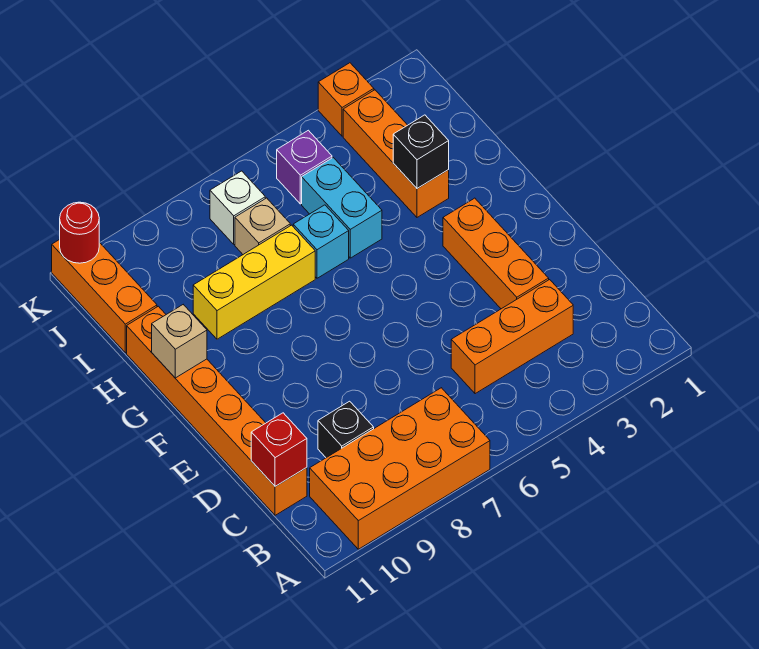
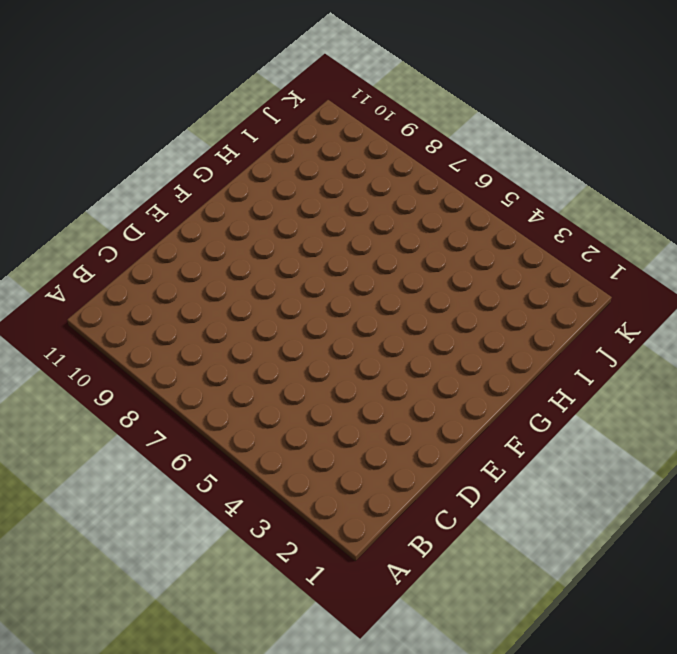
none -> orange brick A7:B10 level 1
none -> orange brick C3:C5 level 1
none -> black brick C9 level 1

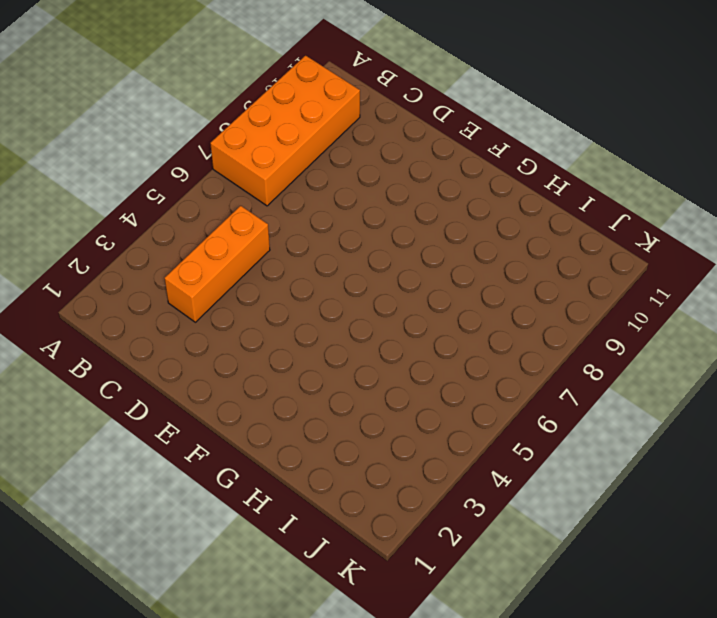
none -> black brick C9 level 1
none -> orange brick C11:H11 level 1
none -> orange brick D3:F3 level 1

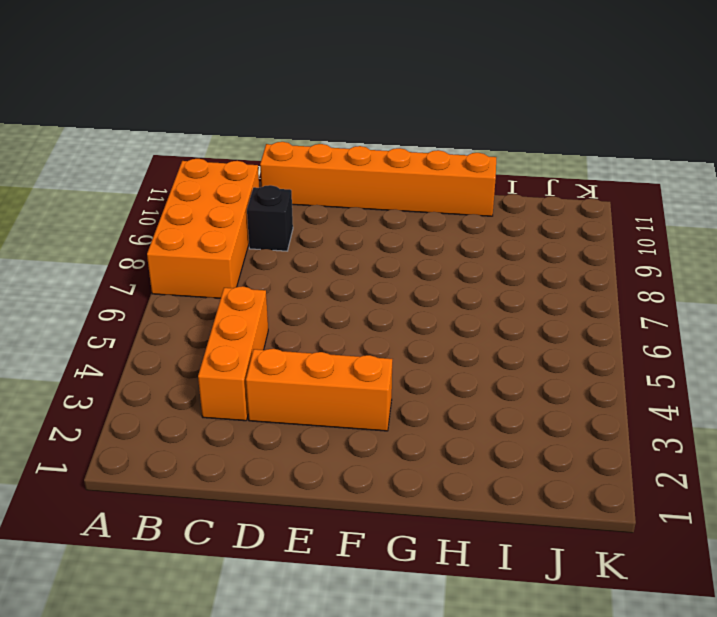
none -> orange brick H3:J3 level 1
none -> cyan brick H5:I5 level 1
none -> cyan brick H6 level 1

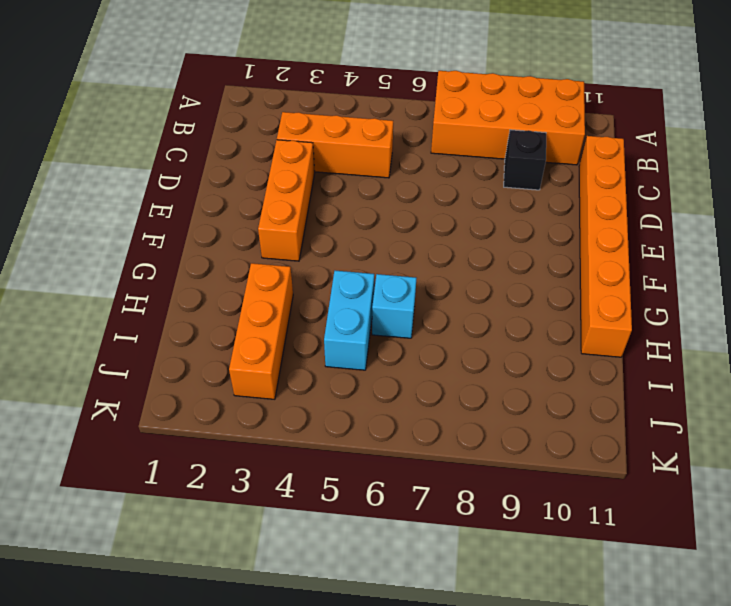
none -> yellow brick H7:H9 level 1
none -> tan brick I7 level 1
none -> orange brick I11:K11 level 1

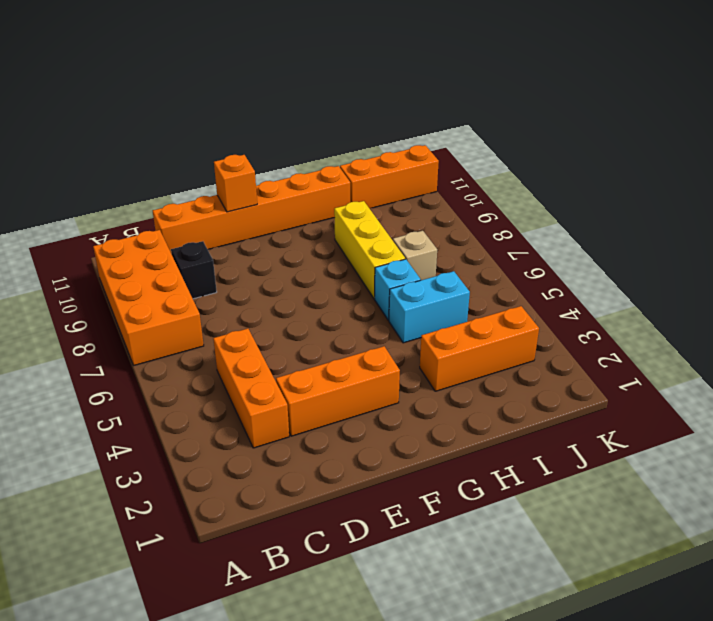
orange brick E11 level 2 -> orange brick K3 level 1
none -> purple brick J5 level 1
none -> white brick J7 level 1
none -> red brick C11 level 2

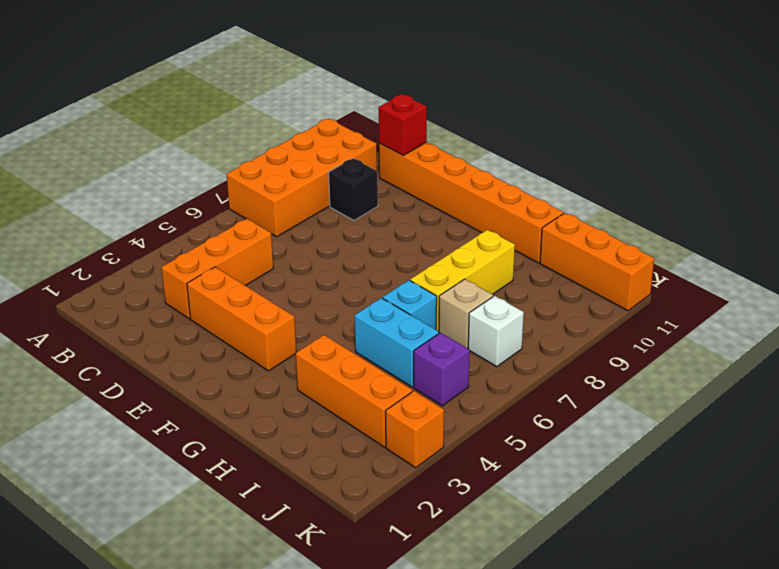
none -> tan brick G11 level 2
none -> black brick H3 level 2
none -> red round brick K11 level 2

